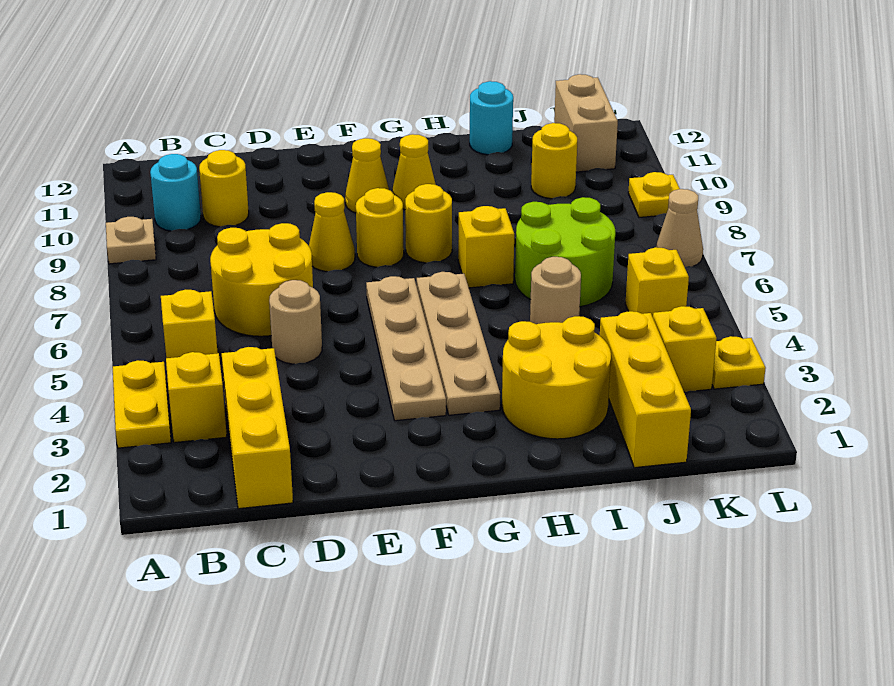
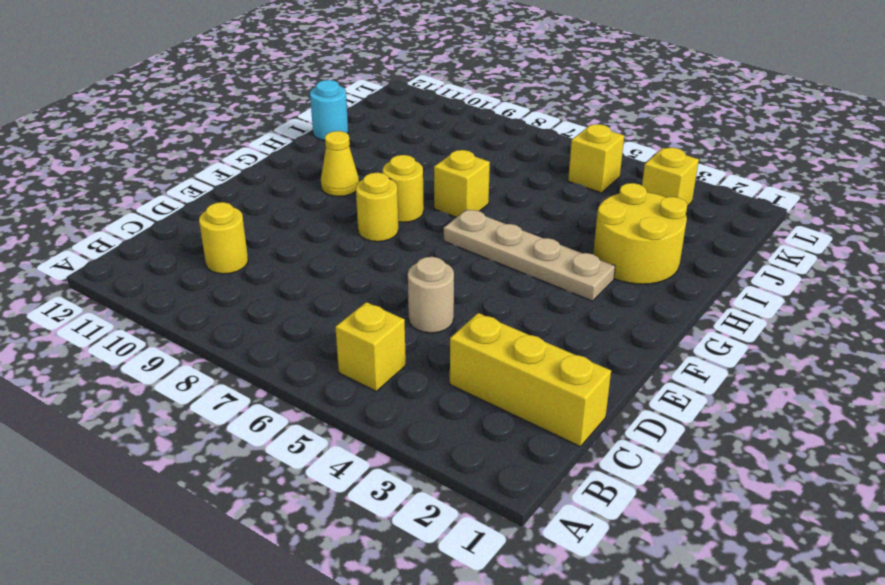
none -> yellow plate A3:A4 level 1
none -> tan plate A9 level 1
none -> yellow brick B3 level 1

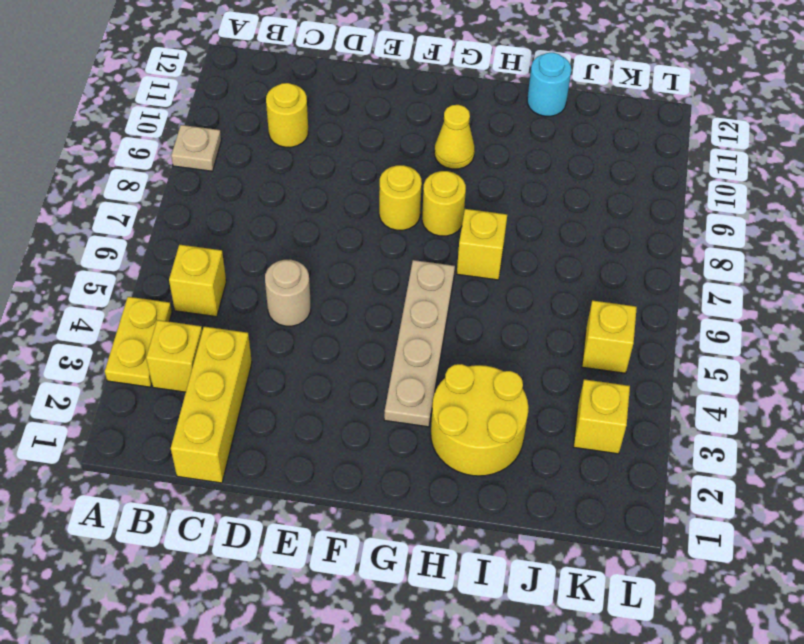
none -> cyan round brick B10 level 1
none -> yellow round brick C6:D7 level 1
none -> yellow cone E8 level 1

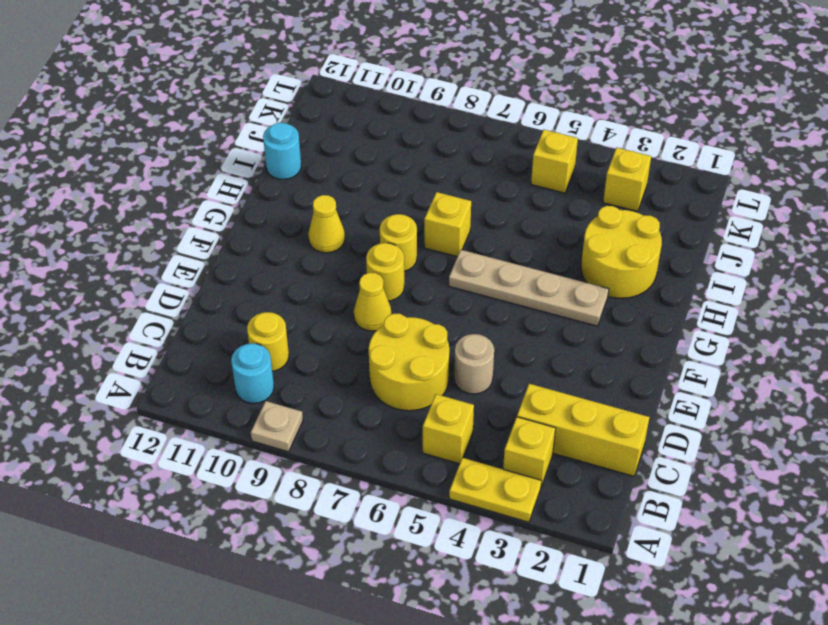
none -> tan plate F3:F6 level 1
none -> yellow cone F10 level 1
none -> tan round brick I5 level 1

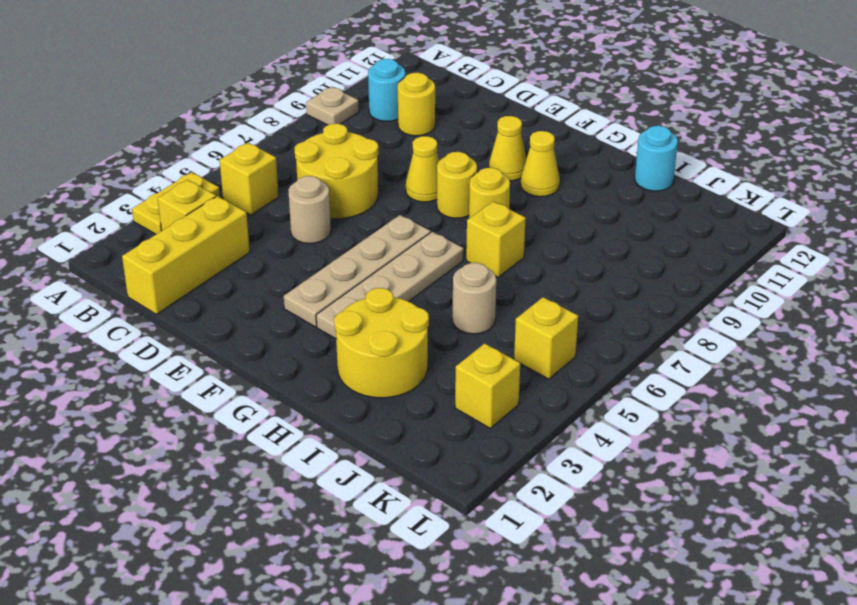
none -> lime round brick I6:J7 level 1
none -> yellow brick J1:J3 level 1
none -> yellow round brick J10 level 1

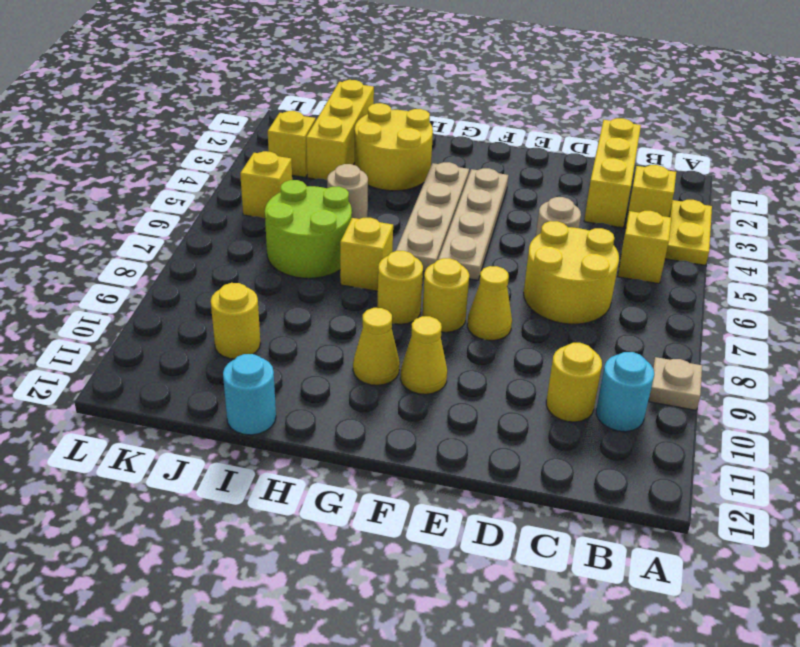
none -> tan brick K11:K12 level 1
none -> yellow plate L3 level 1
none -> tan cone L7 level 1

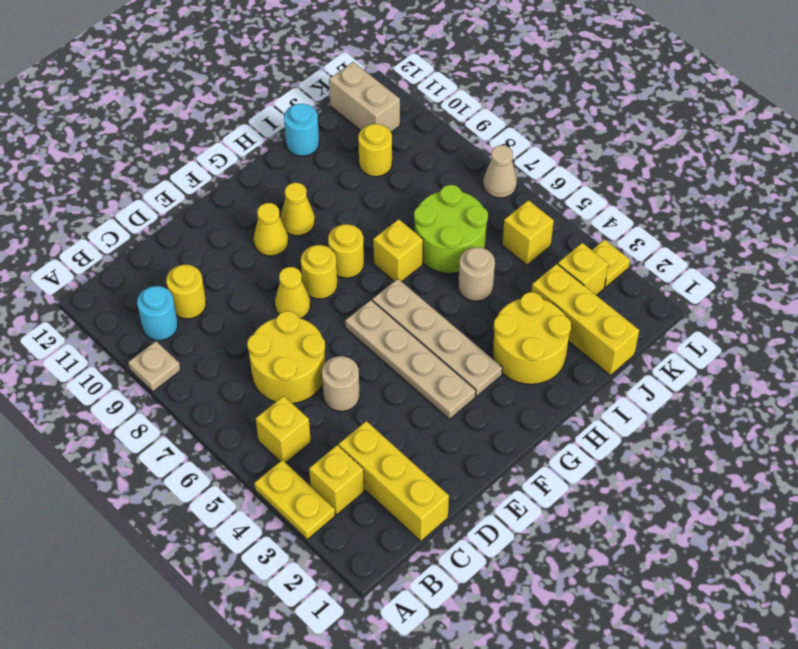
none -> yellow plate L9 level 1

